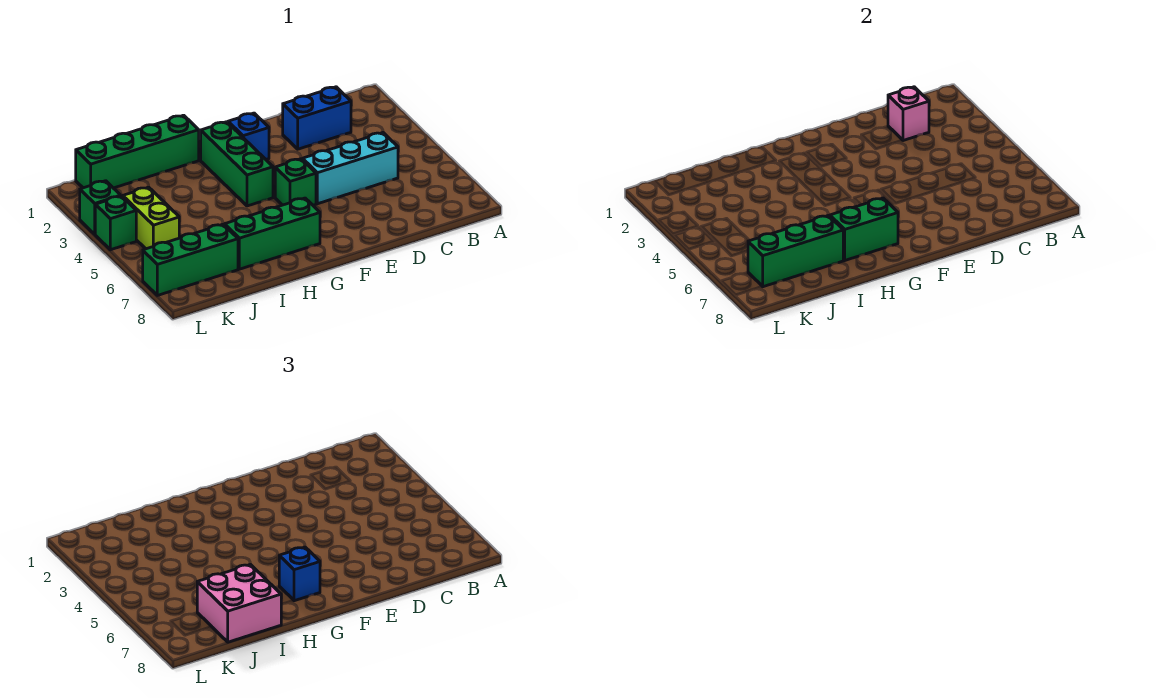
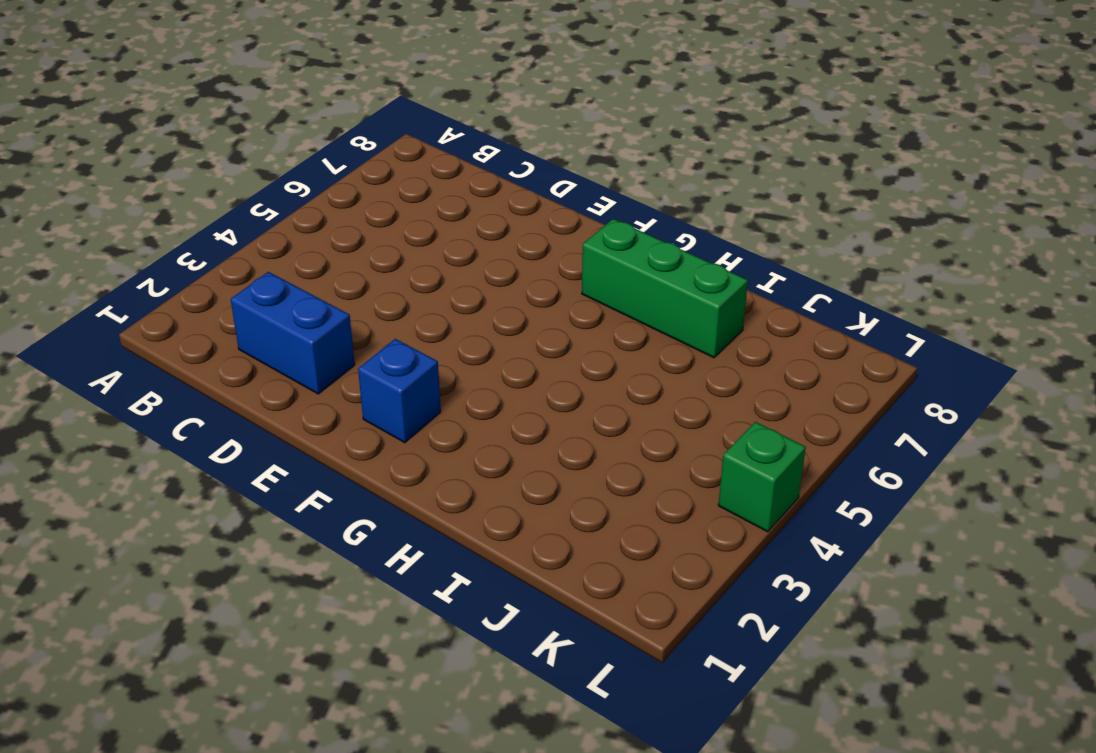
none -> cyan brick C5:E5 level 1
none -> green brick F5 level 1
none -> green brick G2:G4 level 1

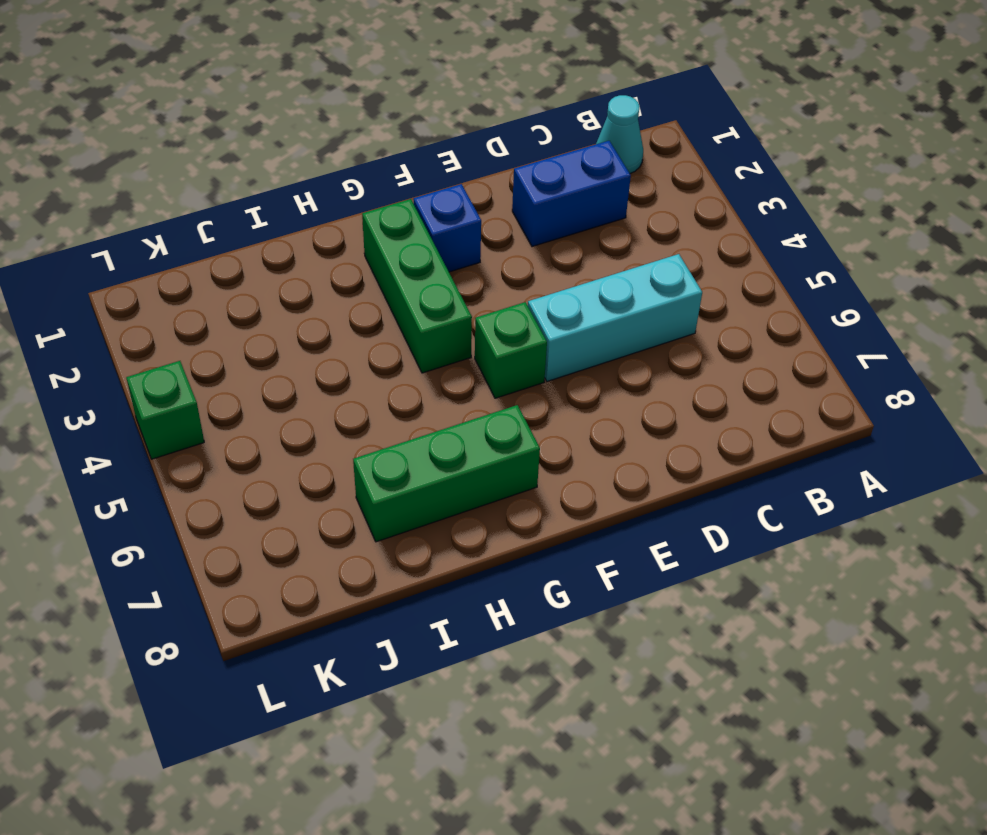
cyan cone B1 level 1 -> none
none -> green brick H1:K1 level 1
none -> green brick J7:L7 level 1
none -> lime brick K4:K5 level 1

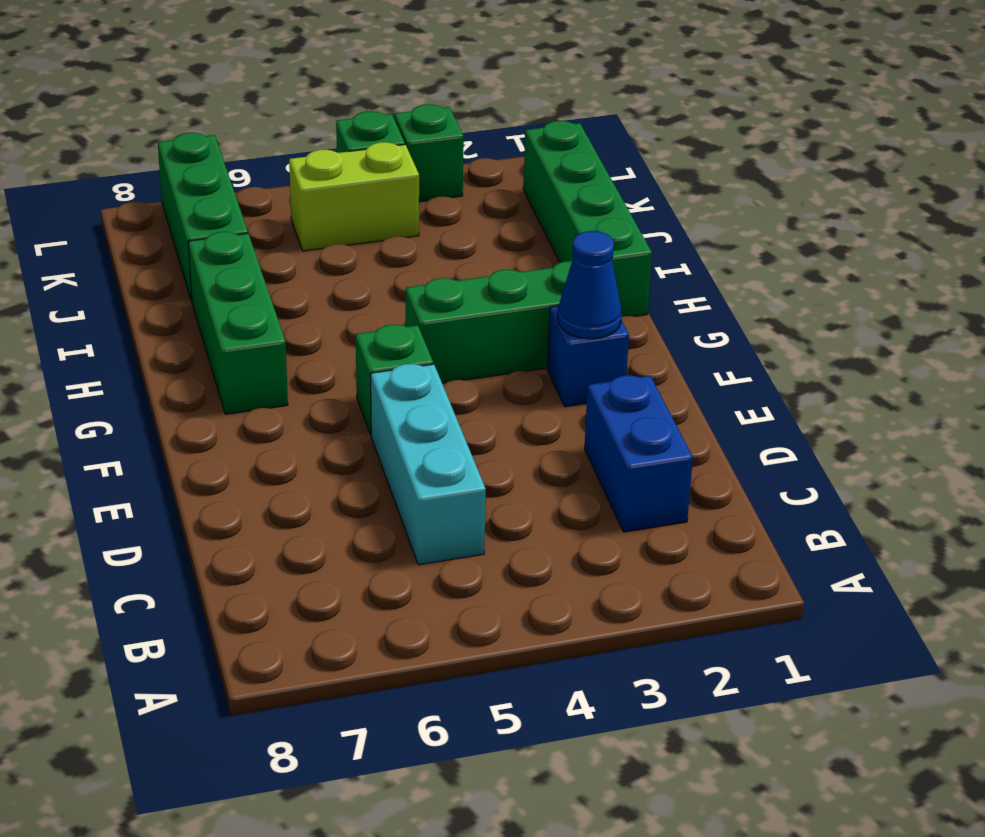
blue cone F2 level 2 -> none
none -> pink brick C2 level 2
none -> green brick G7:H7 level 2
none -> green brick I7:K7 level 2

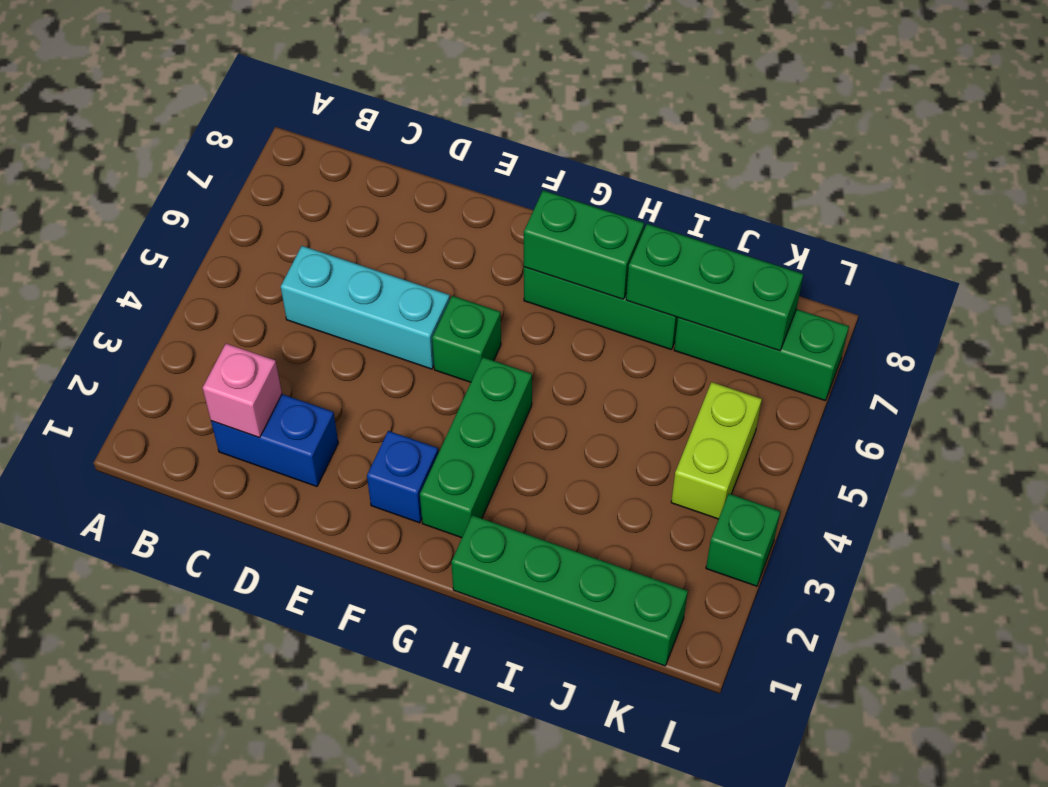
none -> green brick L4 level 1
none -> blue brick G7 level 3
none -> pink brick I7:J8 level 3

